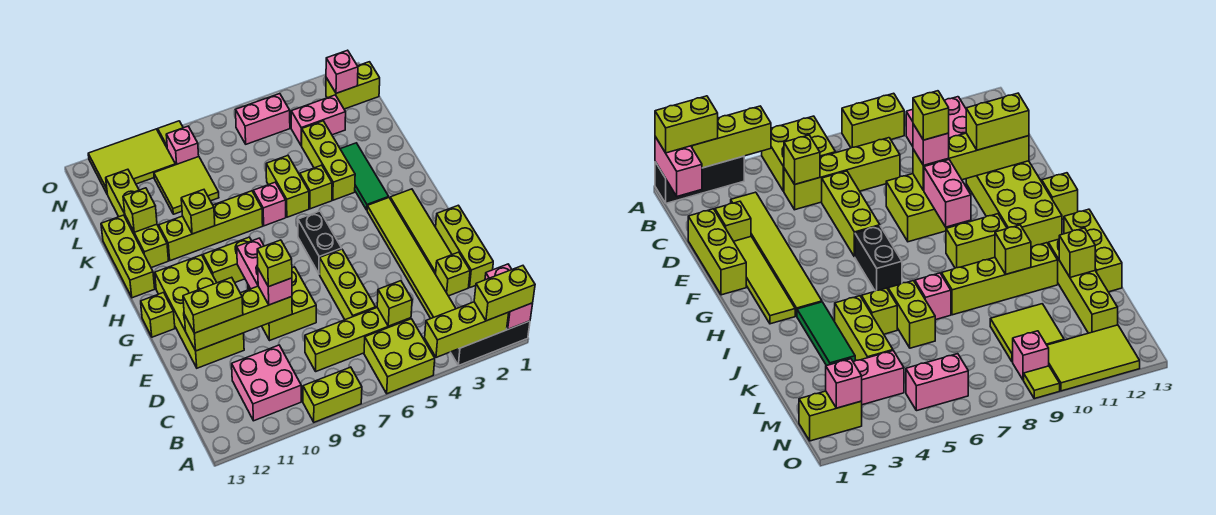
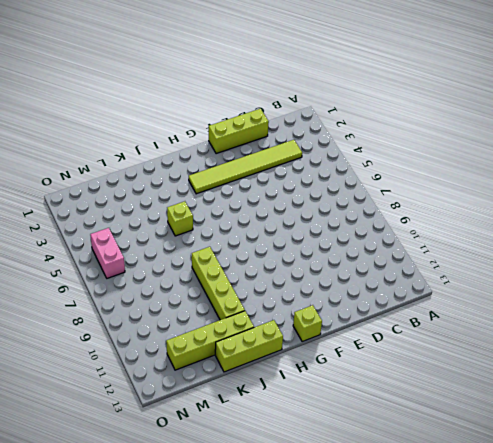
none -> black brick A1:A3 level 1
none -> lime brick A5:B6 level 1
none -> lime brick A8:A9 level 1
none -> pink brick B10:C11 level 1

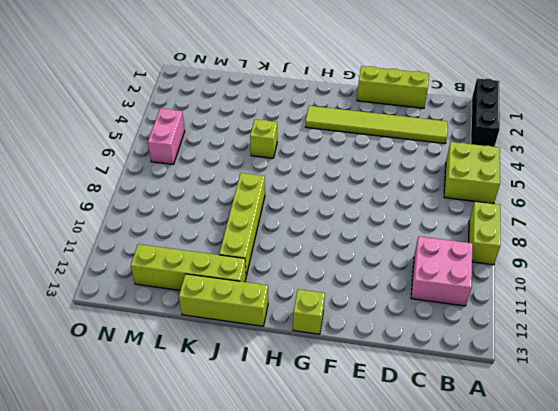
none -> lime brick C5:C8 level 1
none -> lime brick D2 level 1
none -> lime brick D6:F6 level 1
none -> lime tile E2:H2 level 1

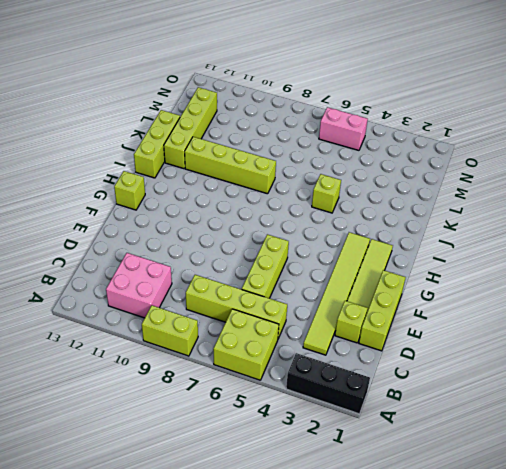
none -> lime brick E8:F9 level 1
none -> lime brick E11:H12 level 1
none -> black brick G6:H6 level 1
none -> lime brick H9:H10 level 1

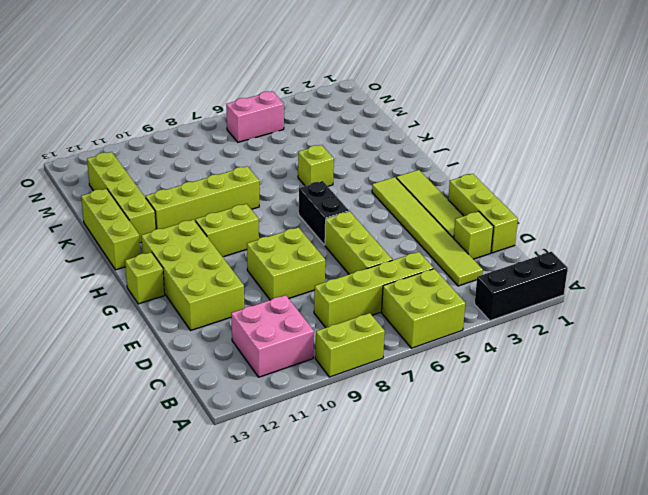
none -> green tile I3:K3 level 1
none -> lime brick J4:L4 level 1
none -> lime brick J6:K6 level 1
none -> pink brick J7 level 1

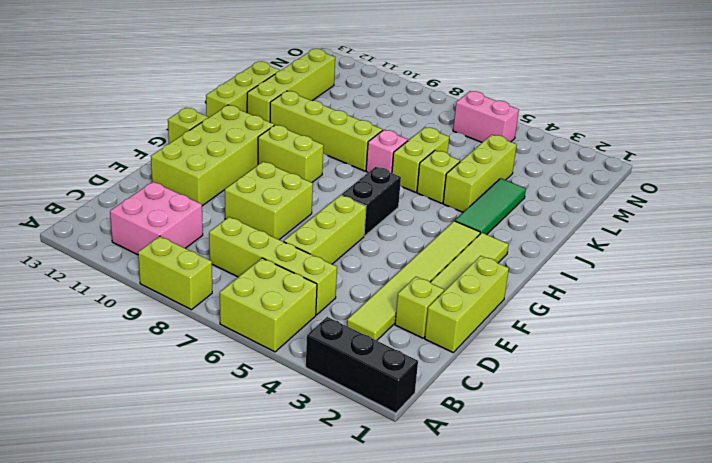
none -> lime tile L9:M10 level 1
none -> pink brick M3:M4 level 1
none -> lime brick N1:N2 level 1
none -> pink brick N9 level 1

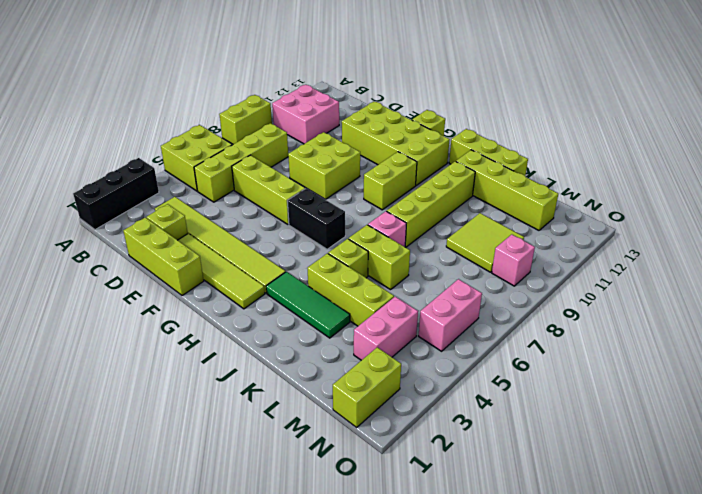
none -> lime tile N10:O12 level 1
none -> lime tile O9 level 1
none -> pink brick A1:B1 level 2
none -> lime brick A2:A4 level 2

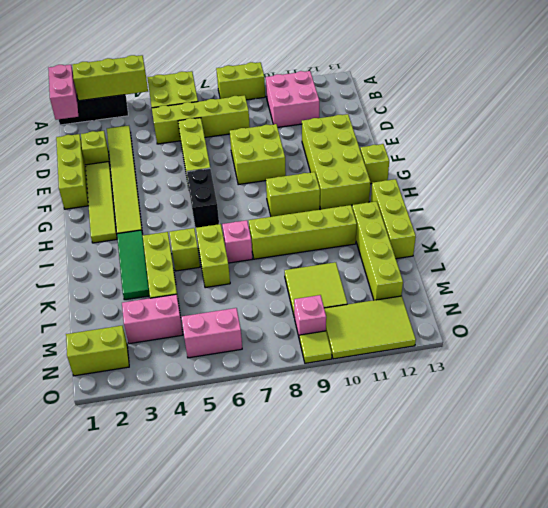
none -> lime brick C5 level 2
none -> lime brick E9:E12 level 2
none -> pink brick F9:G9 level 2
none -> lime brick J10 level 2

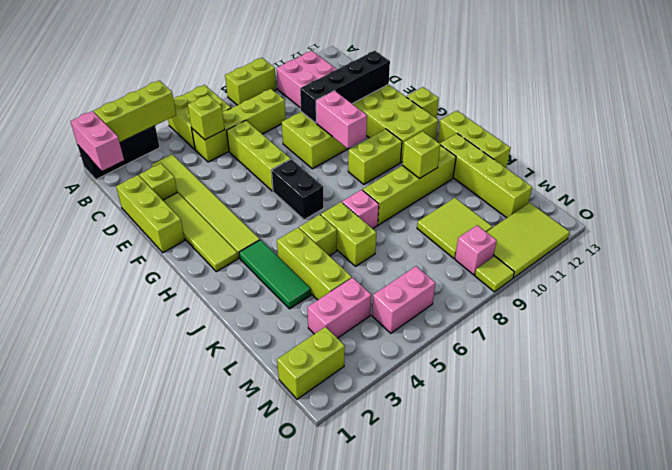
black brick E9:E12 level 2 -> lime brick E9:E12 level 2
none -> lime brick K12 level 2
none -> pink brick N2 level 2
none -> lime brick A1:A2 level 3
none -> pink brick E9 level 3

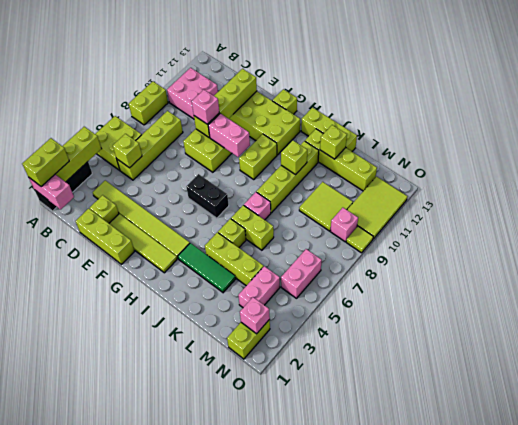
none -> lime brick D6:F6 level 1
none -> lime brick E11:E12 level 3
none -> lime brick E9 level 4

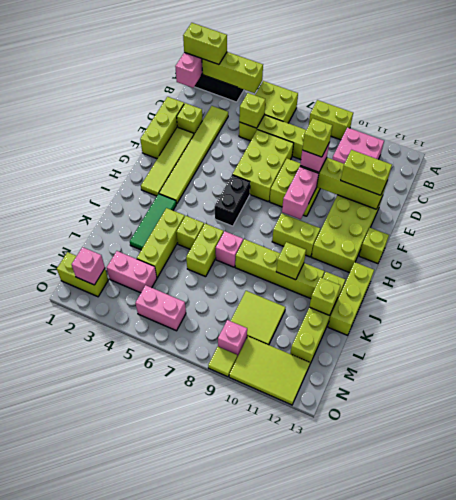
lime brick D6:F7 level 1 -> lime brick D6:F6 level 1

